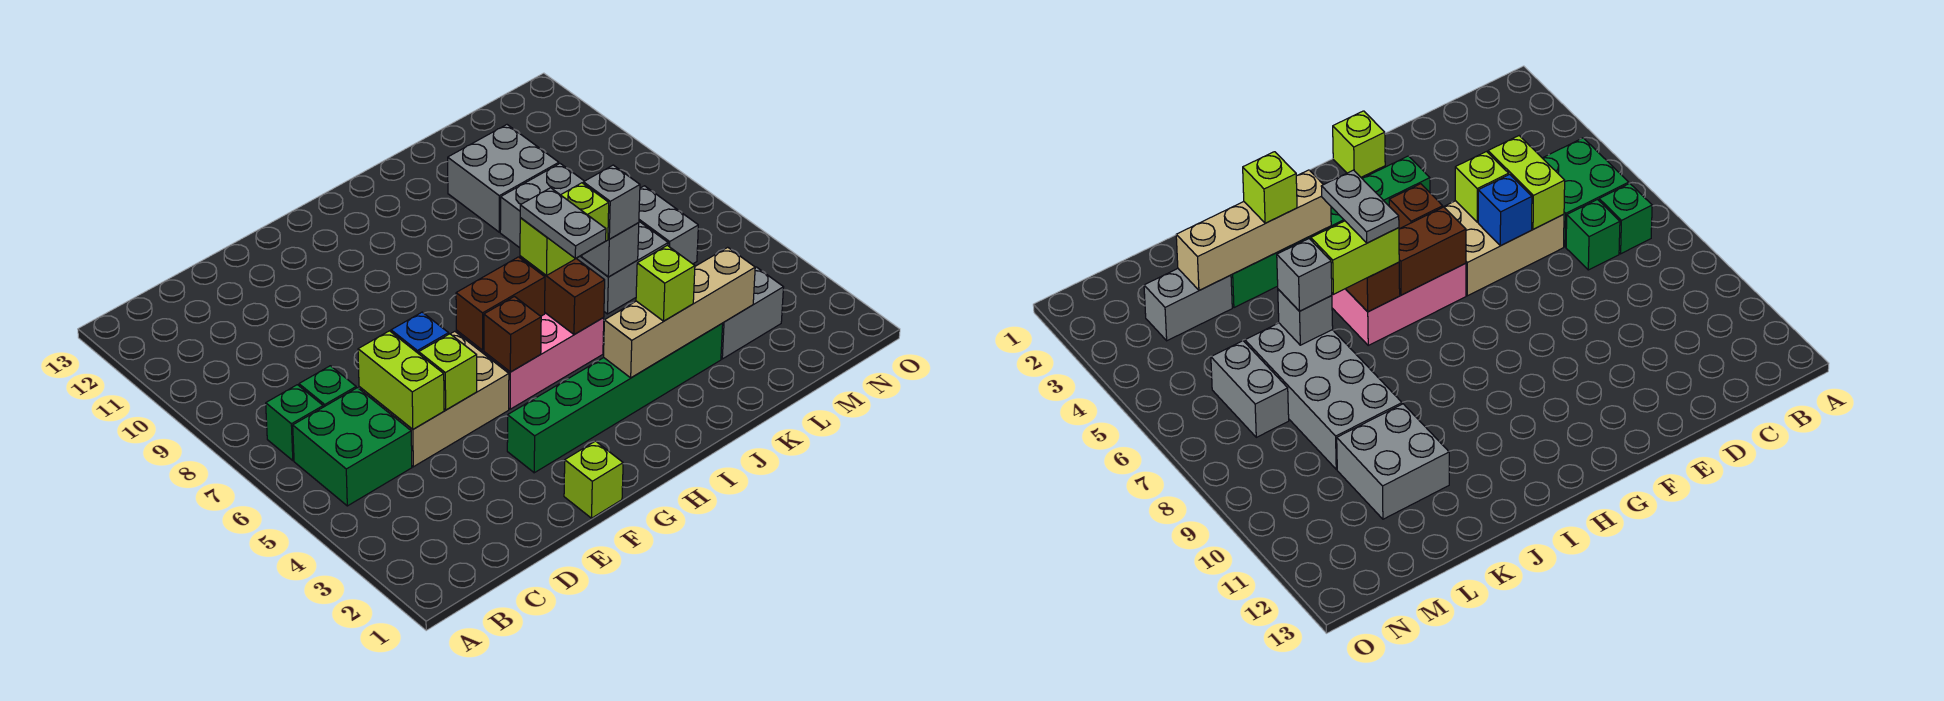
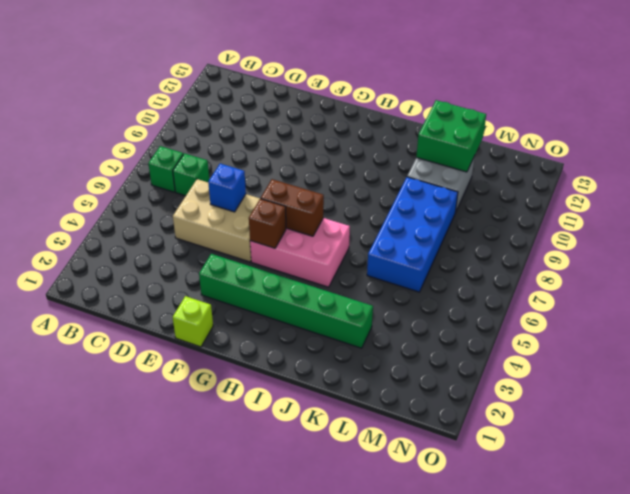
blue brick K6:L9 level 1 -> grey brick K6:L9 level 1
green brick K11:L12 level 2 -> green brick B5:C6 level 1
none -> grey brick L3:M3 level 1
none -> grey brick M6:M7 level 1
none -> lime brick D5:D6 level 2

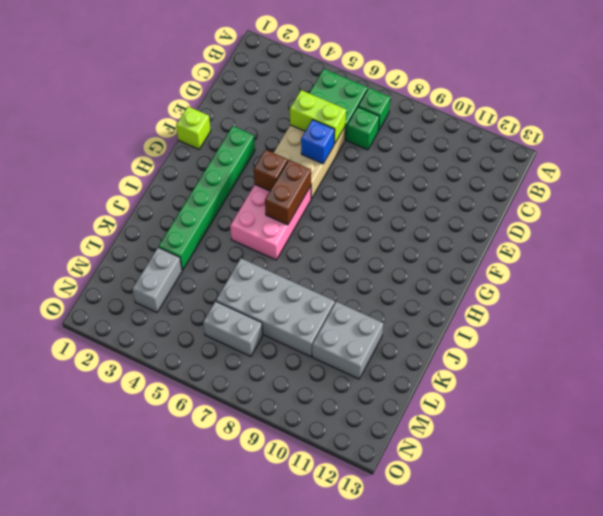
none -> lime brick E5 level 2
none -> tan brick I3:L3 level 2
none -> brown brick I5:I6 level 2

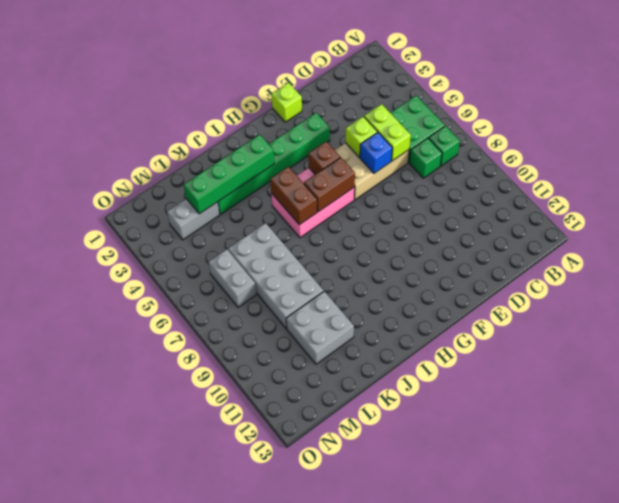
green brick I3:L3 level 2 -> tan brick I3:L3 level 2
none -> grey brick K6 level 2
none -> lime brick I6:J6 level 3
none -> lime brick J3 level 3

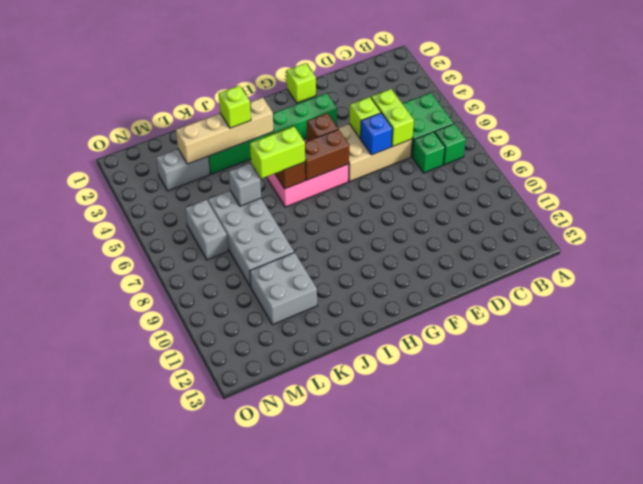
none -> grey brick K6 level 3
none -> grey plate I5:I6 level 4

